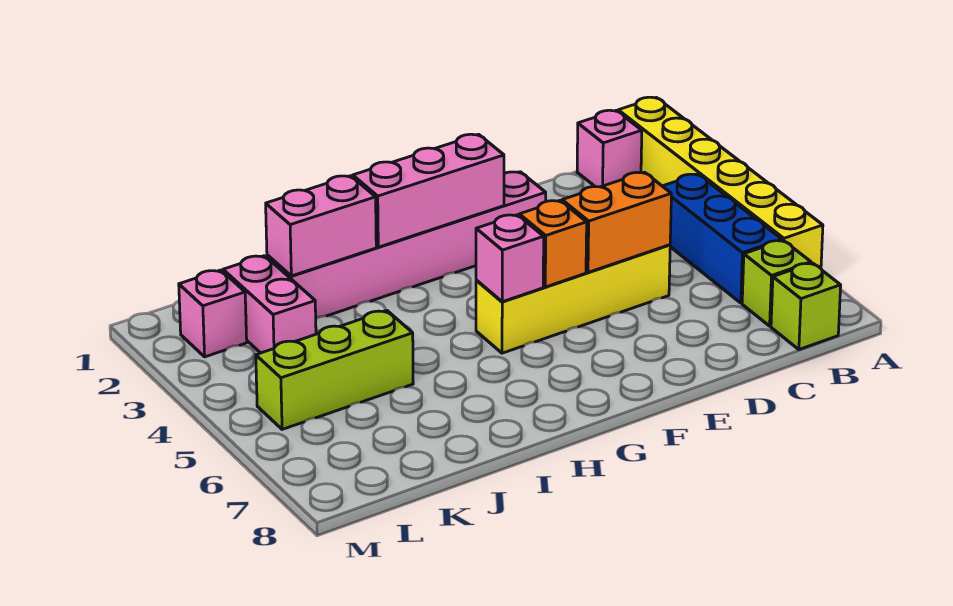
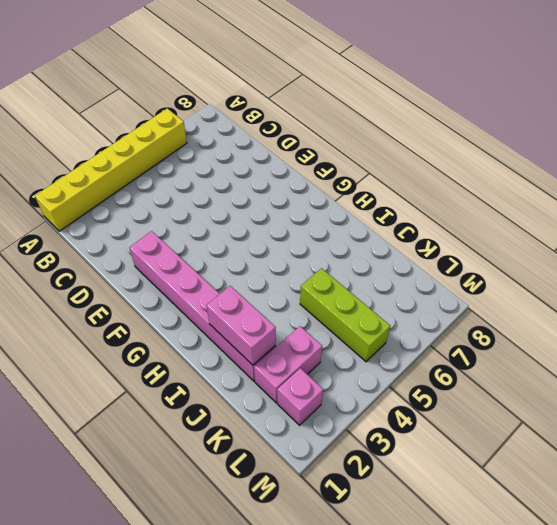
none -> pink brick B1 level 1
none -> blue brick B4:B6 level 1
none -> lime brick B7 level 1

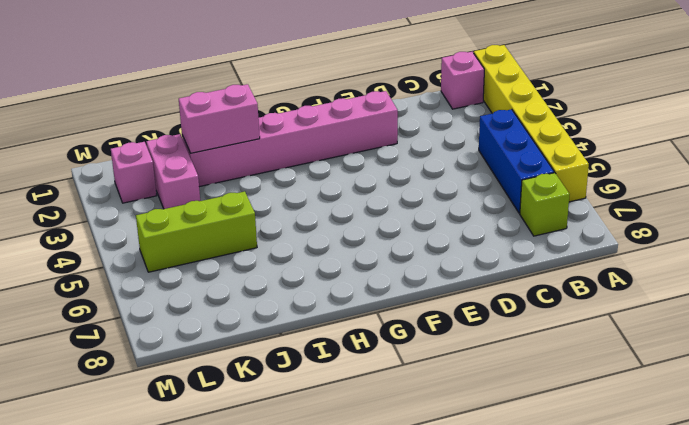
none -> lime brick B8 level 1
none -> yellow brick D5:G5 level 1
none -> orange brick D5:E5 level 2

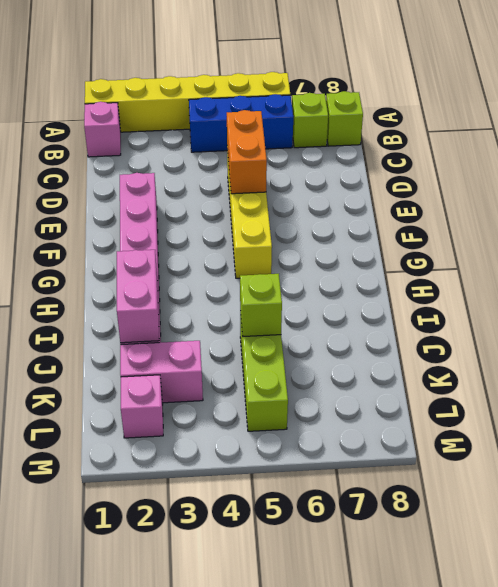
lime brick J5 level 2 -> none
none -> pink brick F2:H2 level 2
none -> orange brick F5 level 2
none -> pink brick G5 level 2

